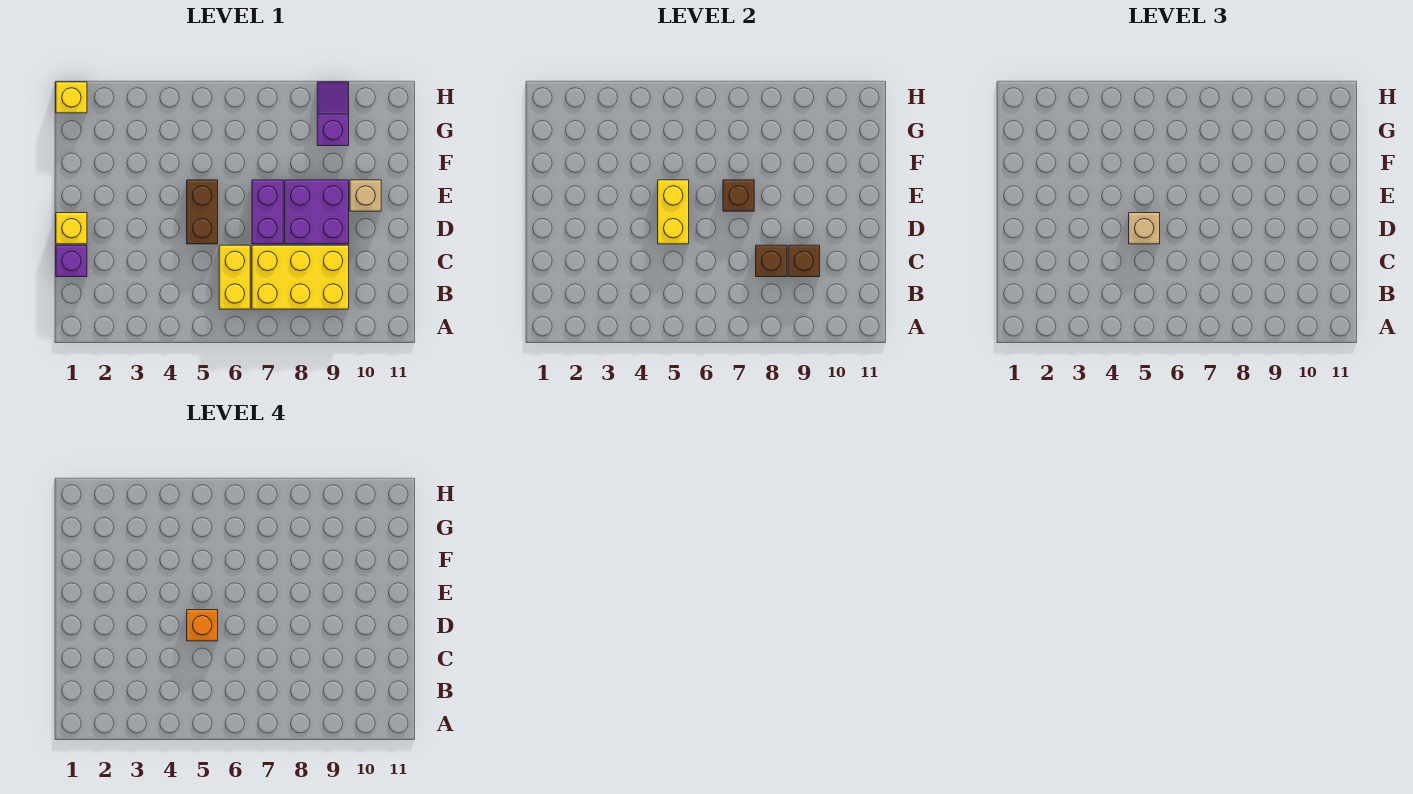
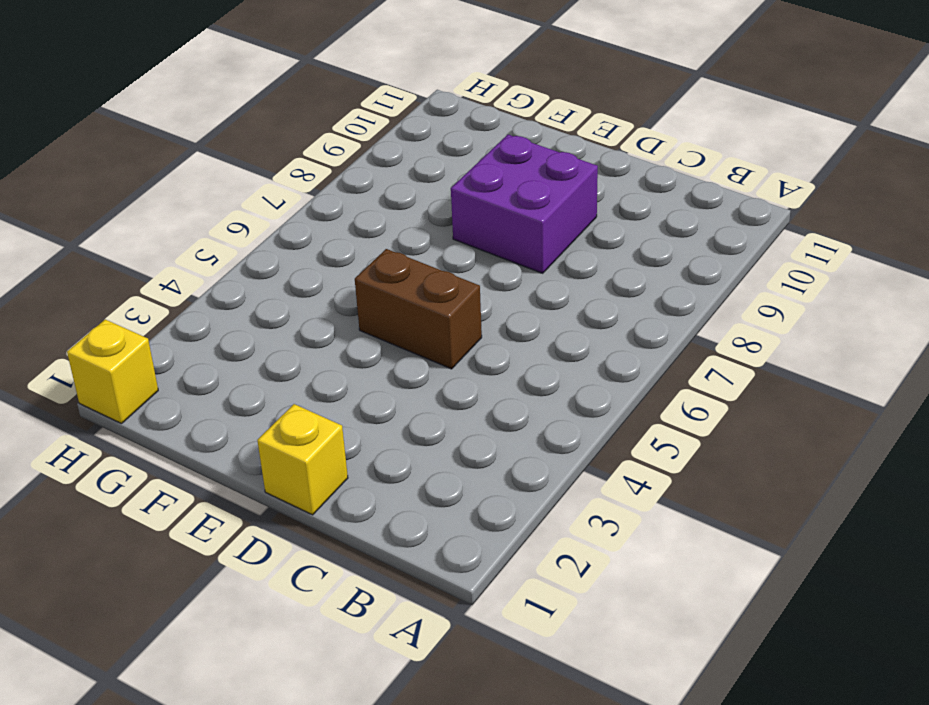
none -> yellow brick B6:C6 level 1
none -> yellow brick B7:C9 level 1
none -> purple brick C1 level 1

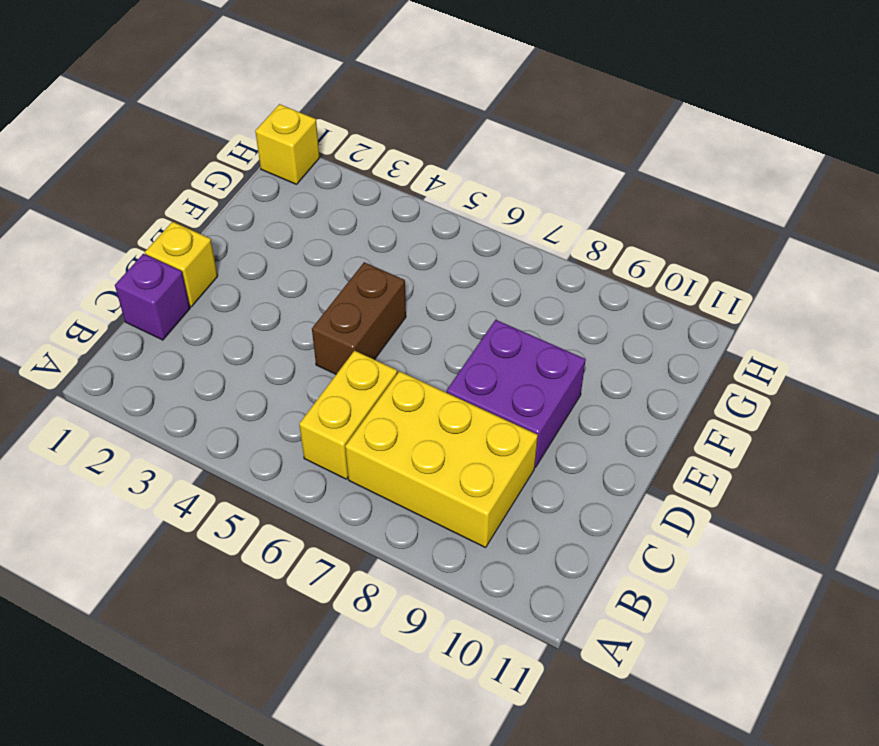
none -> purple brick D7:E7 level 1
none -> tan brick E10 level 1
none -> purple slope G9:H9 level 1 top G

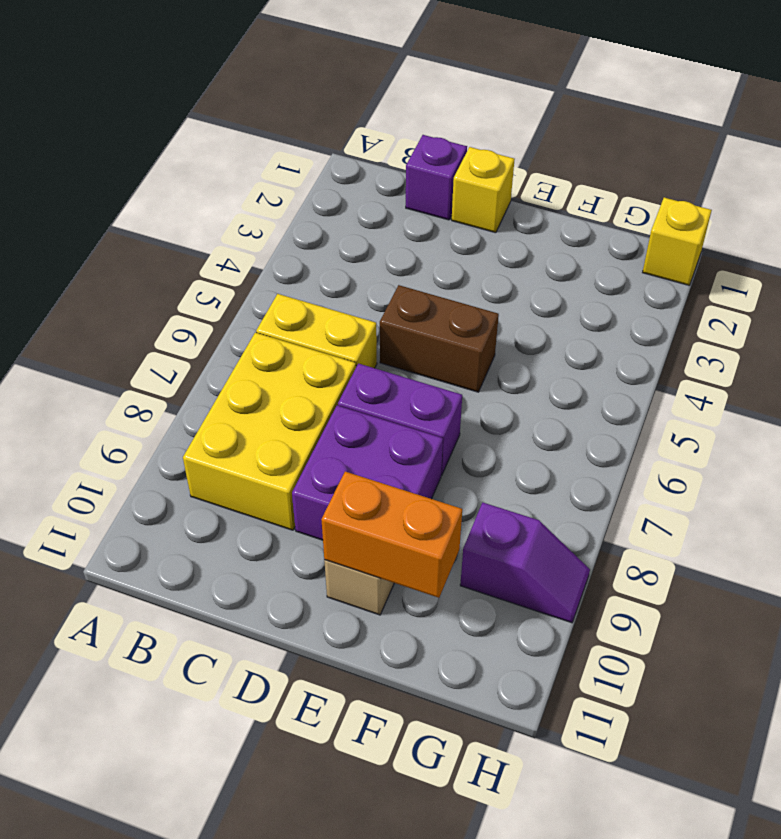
orange brick E10:F10 level 2 -> none
none -> brown brick C8 level 2
none -> brown brick C9 level 2
none -> yellow brick D5:E5 level 2

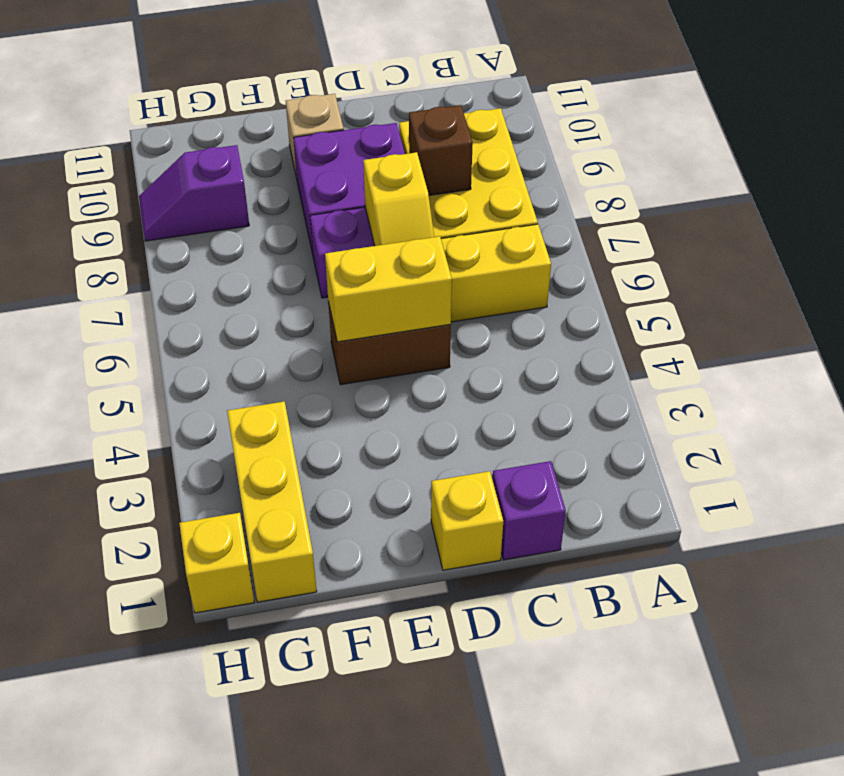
yellow slope D6:D7 level 2 top 7 -> none
yellow brick G1:G3 level 1 -> none
none -> brown brick C9 level 2
none -> brown brick E7 level 2
none -> tan brick D5 level 3

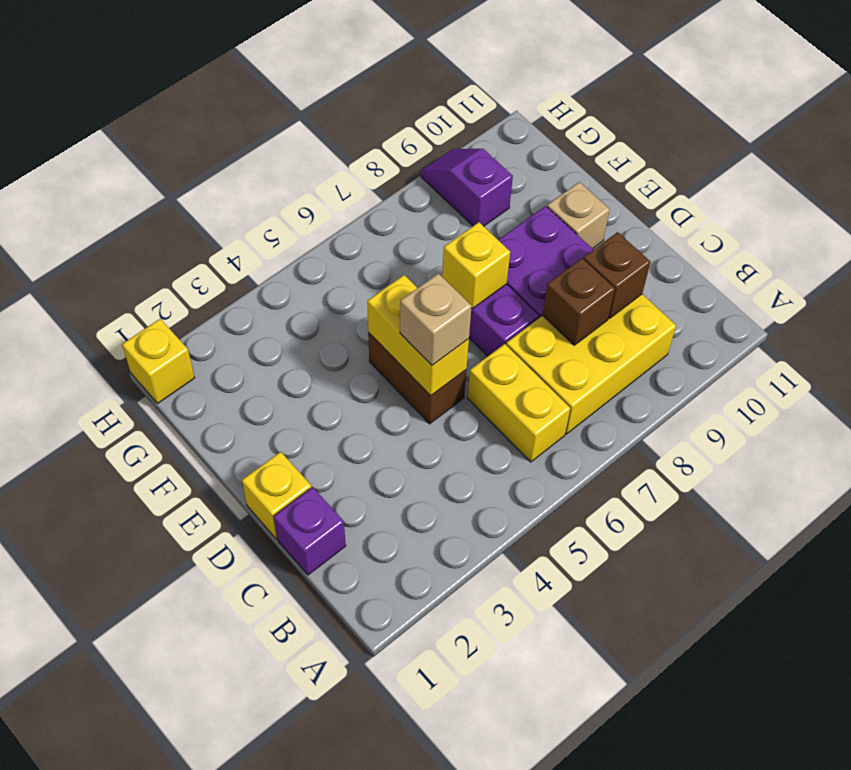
yellow brick E7 level 2 -> brown brick E7 level 2
none -> orange brick D5 level 4

